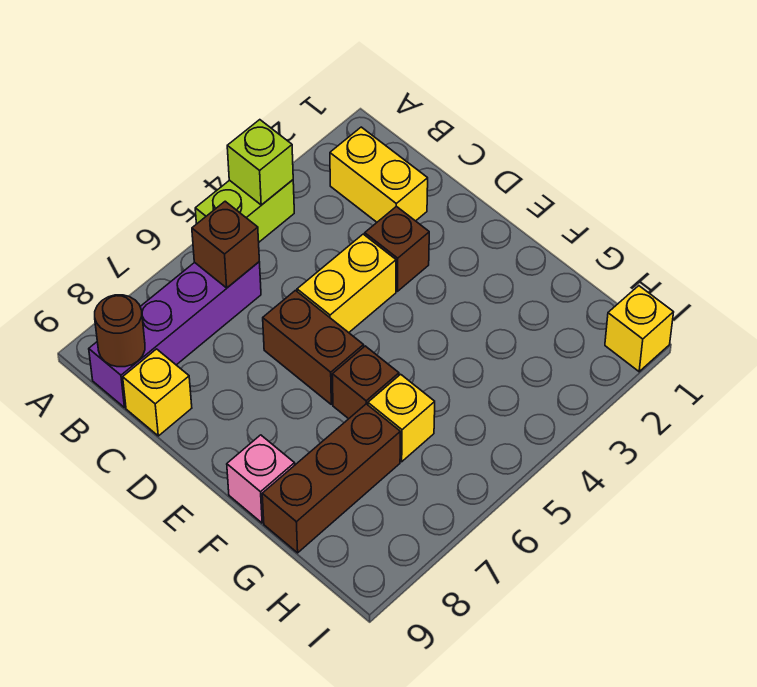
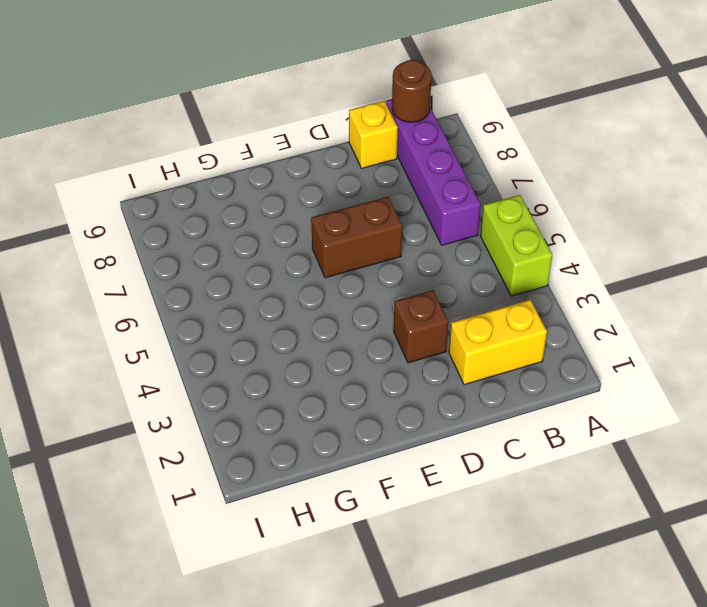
none -> yellow brick D4:D5 level 1
none -> brown brick F6 level 1
none -> pink brick F9 level 1

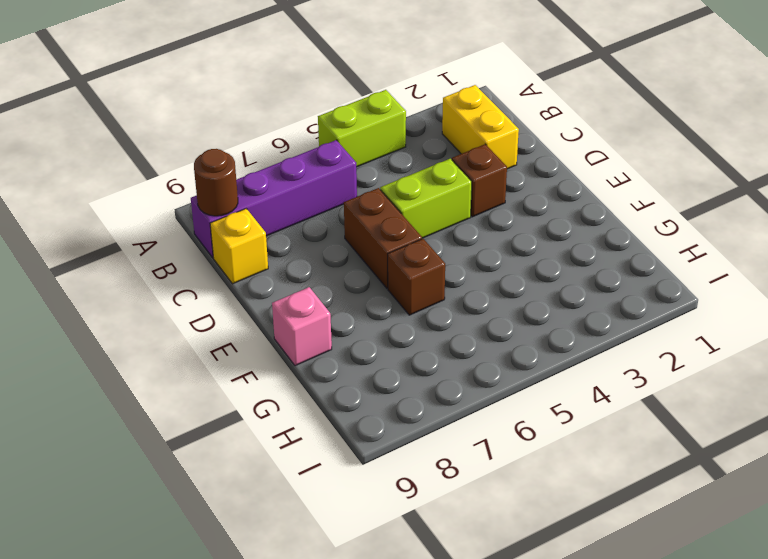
lime brick D4:D5 level 1 -> yellow brick D4:D5 level 1
none -> yellow brick G6 level 1
none -> brown brick G7:G9 level 1
none -> yellow brick I1 level 1

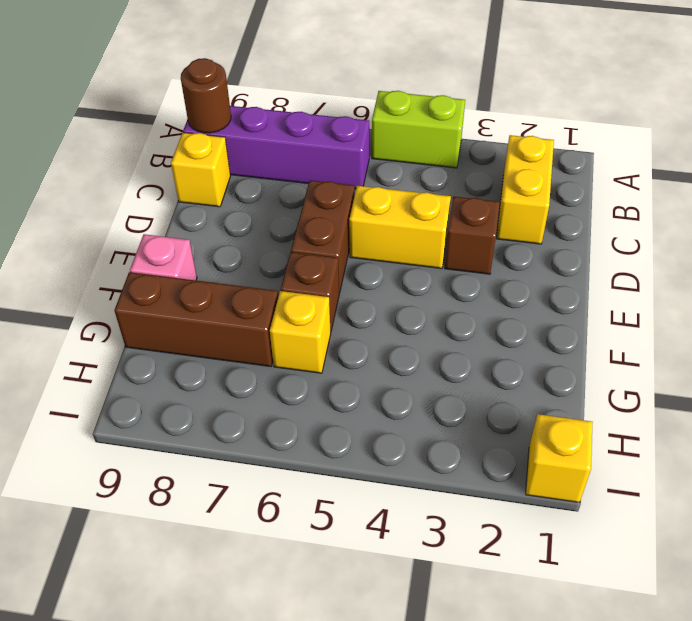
none -> lime brick A4 level 2
none -> brown brick B6 level 2

